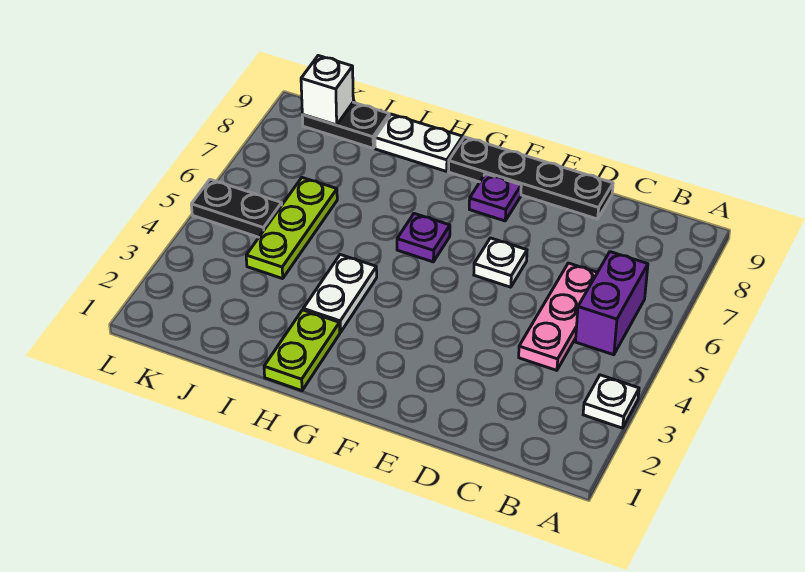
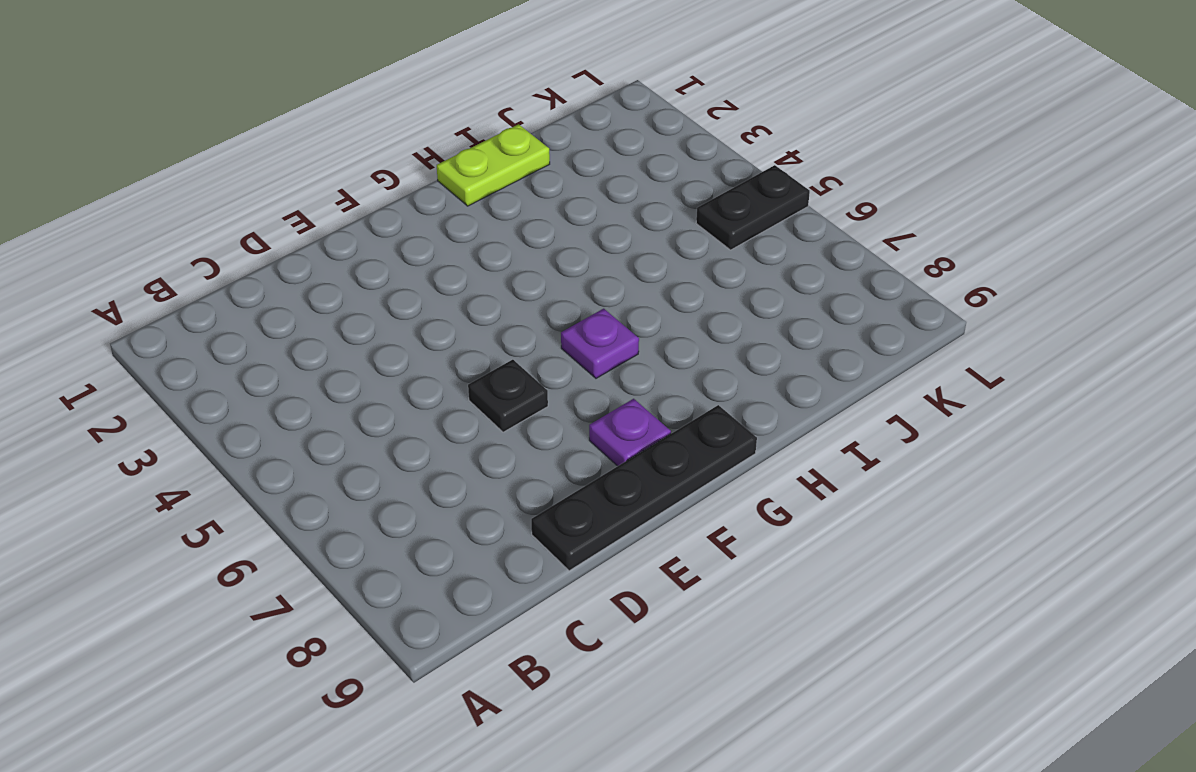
black plate E6 level 1 -> white plate E6 level 1
lime plate H1:I1 level 1 -> lime plate H1:H2 level 1
none -> white plate A3 level 1
none -> purple brick B5:B6 level 1
none -> pink plate C4:C6 level 1

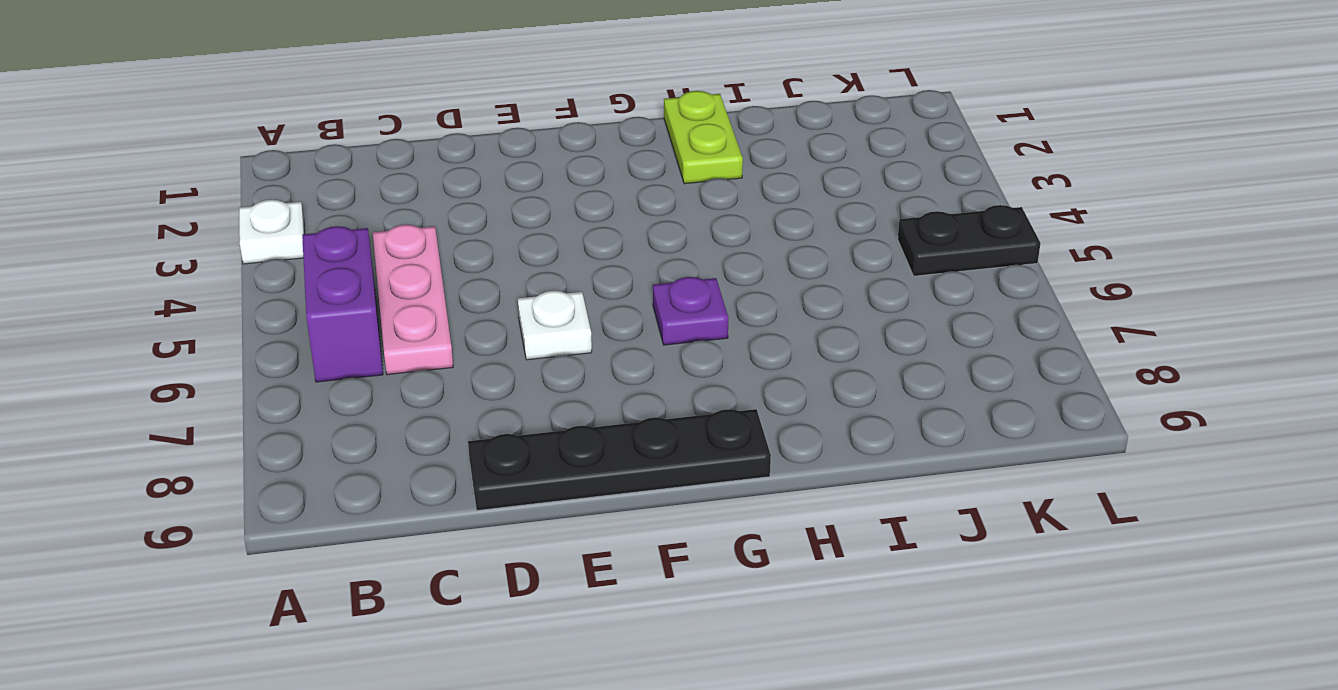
none -> purple plate F8 level 1
none -> white plate H3:H4 level 1
none -> white plate H9:I9 level 1

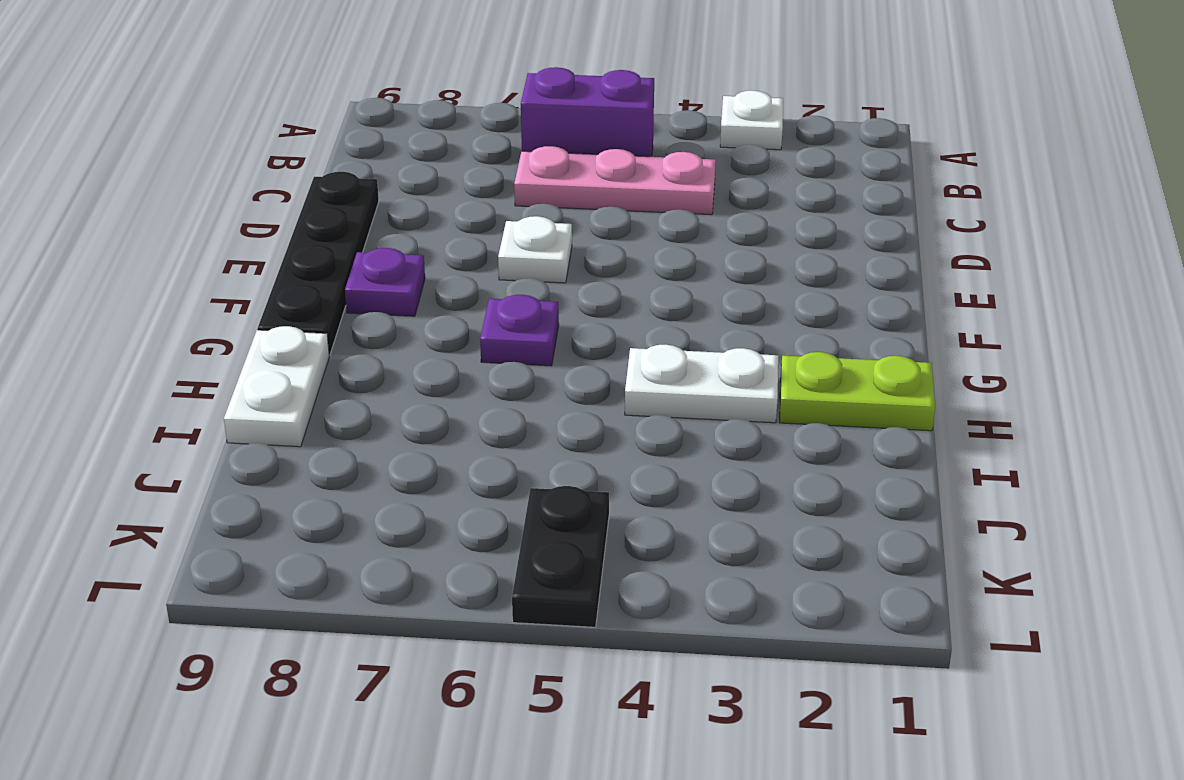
none -> lime plate J4:J6 level 1
none -> black plate J9:K9 level 1
none -> white brick K9 level 2

